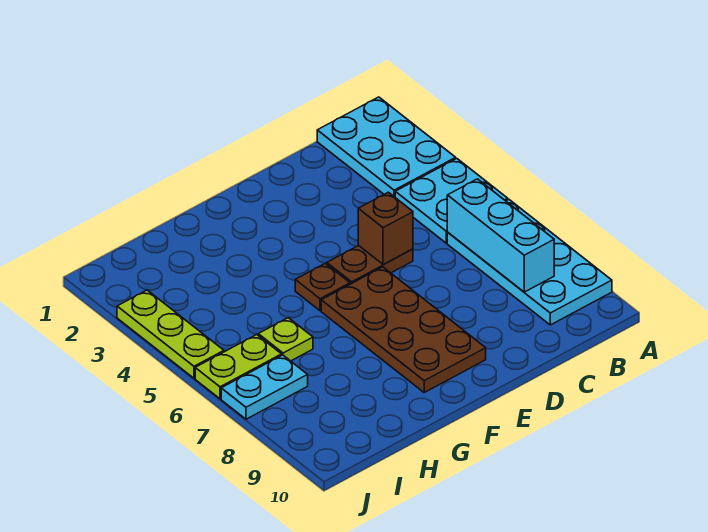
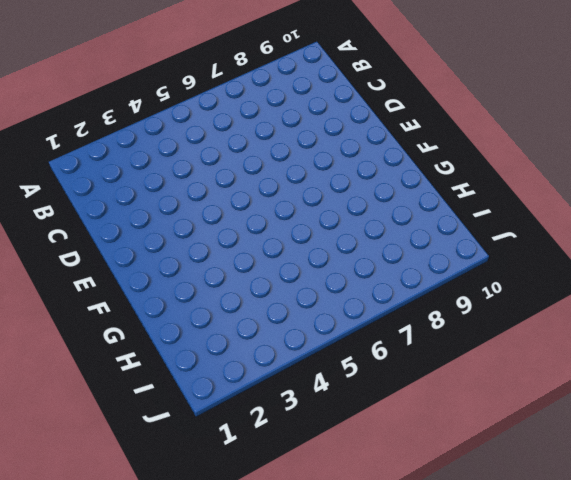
none -> cyan plate A1:B3 level 1
none -> cyan plate A4:B5 level 1
none -> cyan plate A6:B9 level 1

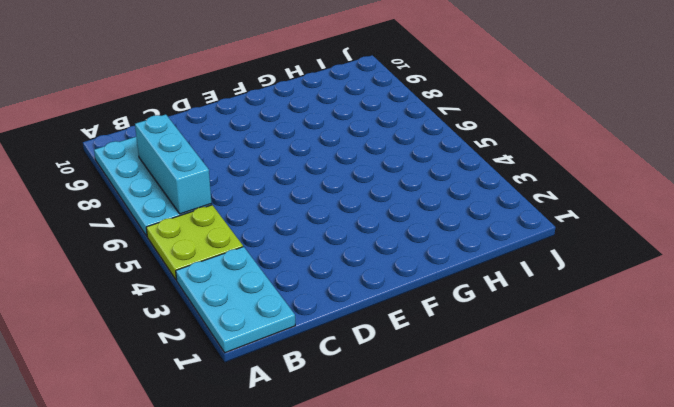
lime plate A4:B5 level 1 -> cyan plate A4:B5 level 1
none -> brown plate D5:E5 level 1
none -> brown plate E6:F9 level 1
none -> brown plate F5 level 1

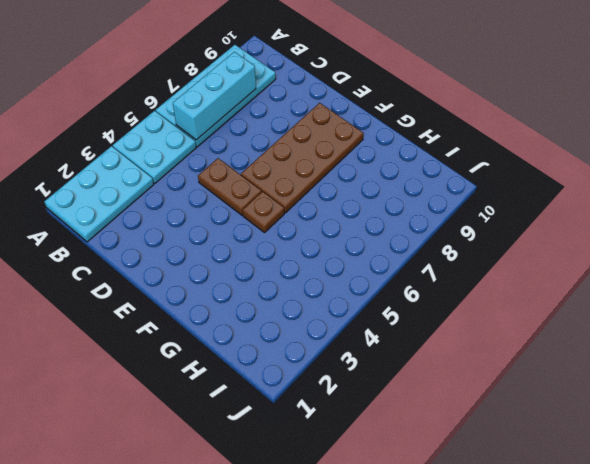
none -> lime plate H6 level 1
none -> lime plate I6:J6 level 1
none -> cyan plate I7:J7 level 1

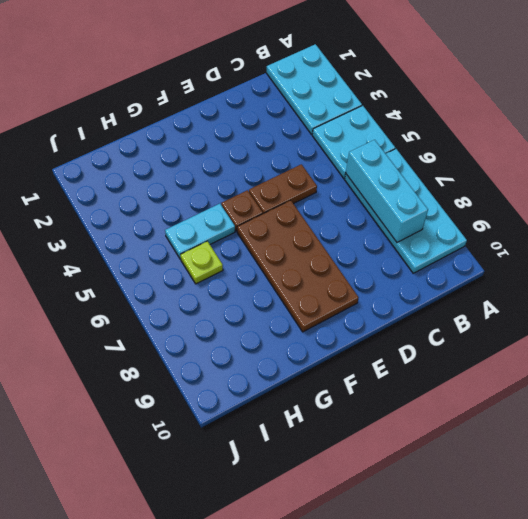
cyan plate G5:H5 level 1 -> cyan plate I7:J7 level 1
none -> lime plate I6:J6 level 1
none -> lime plate J3:J5 level 1
none -> brown brick D5 level 2

